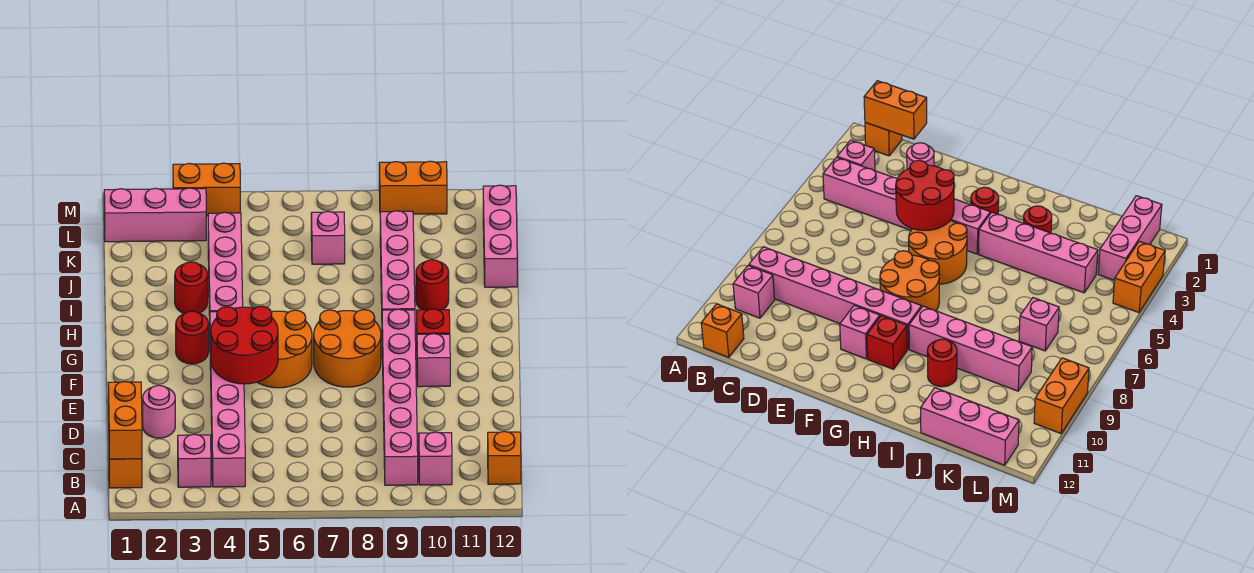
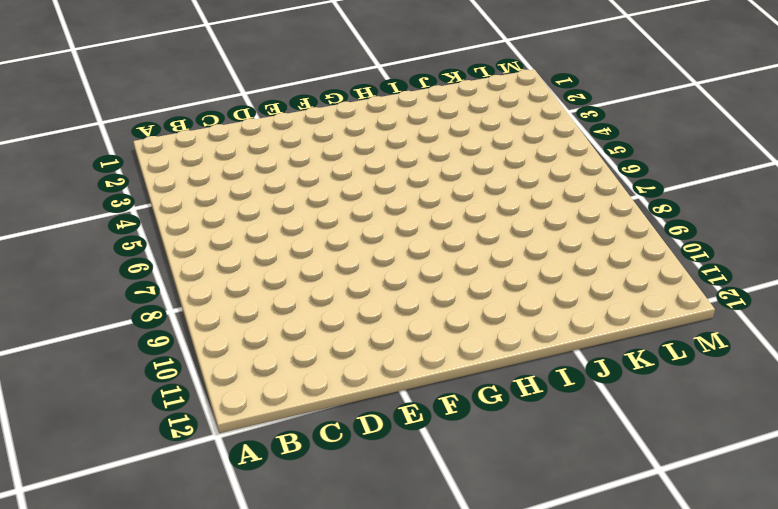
none -> orange brick B1 level 1
none -> pink brick B3 level 1
none -> pink brick B4:G4 level 1

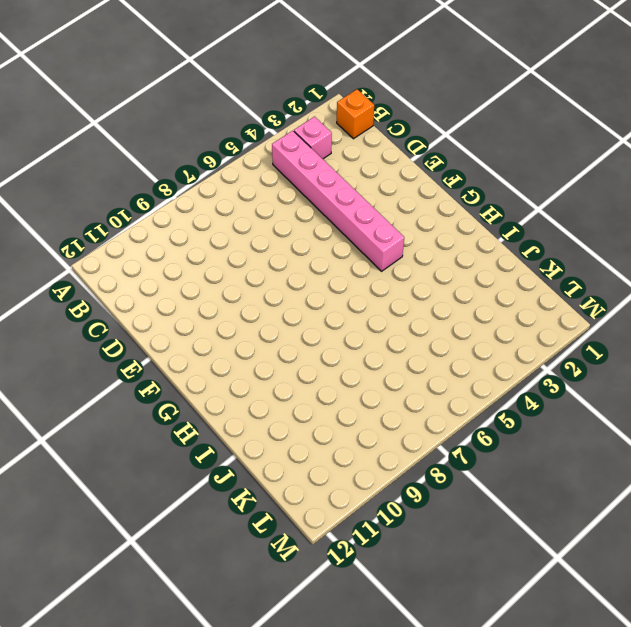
none -> pink brick B9:G9 level 1
none -> pink brick B10 level 1
none -> orange brick B12 level 1

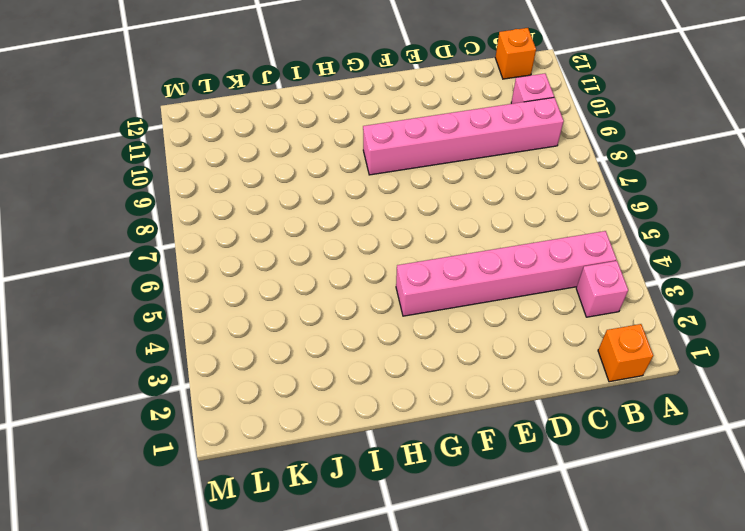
none -> pink round brick D2 level 1
none -> orange round brick F5:G6 level 1
none -> orange round brick F7:G8 level 1

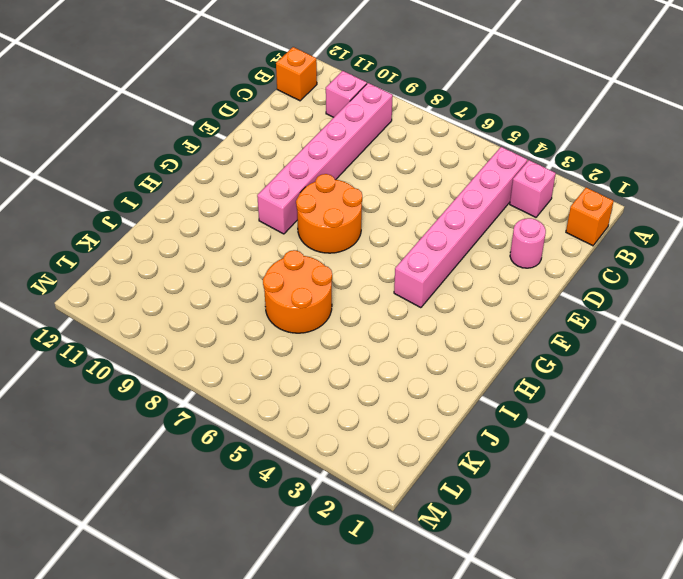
orange round brick I6:J7 level 1 -> orange round brick F5:G6 level 1
none -> pink brick F10 level 1
none -> red round brick G3 level 1
none -> red brick G10 level 1

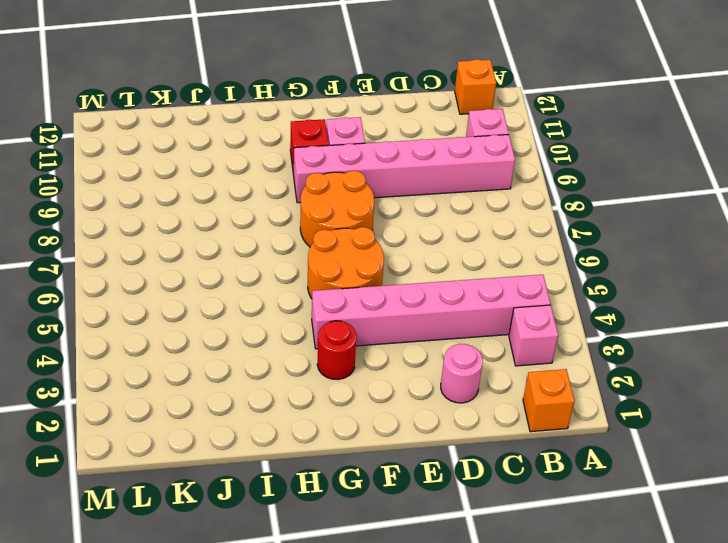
none -> pink brick H4:K4 level 1
none -> pink brick H9:K9 level 1
none -> red round brick I3 level 1

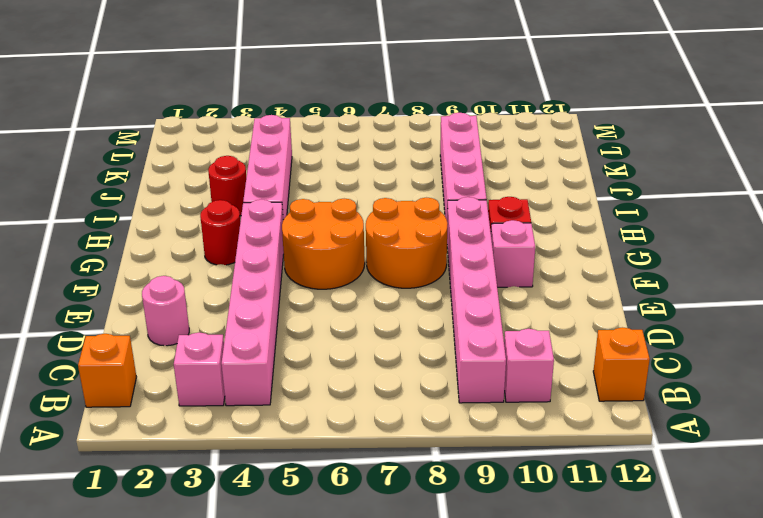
none -> red round brick I10 level 1
none -> pink brick J12:L12 level 1
none -> pink brick K7 level 1

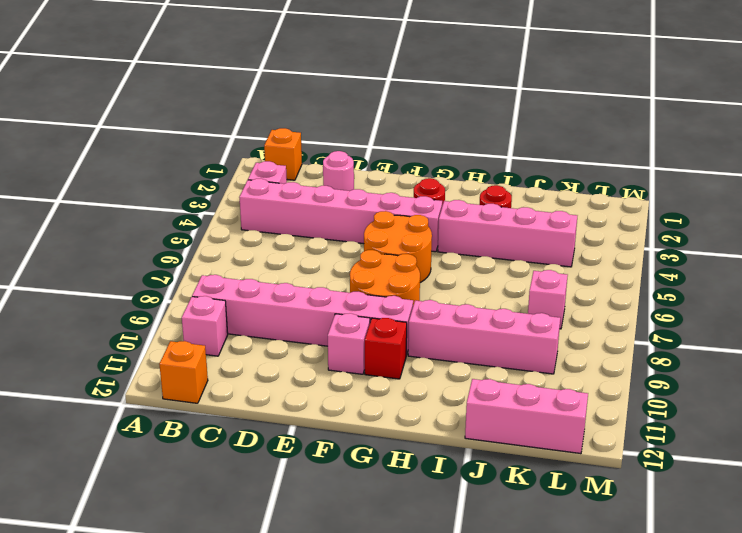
none -> red round brick I10 level 1
none -> pink brick L1:L3 level 1
none -> orange brick M3:M4 level 1

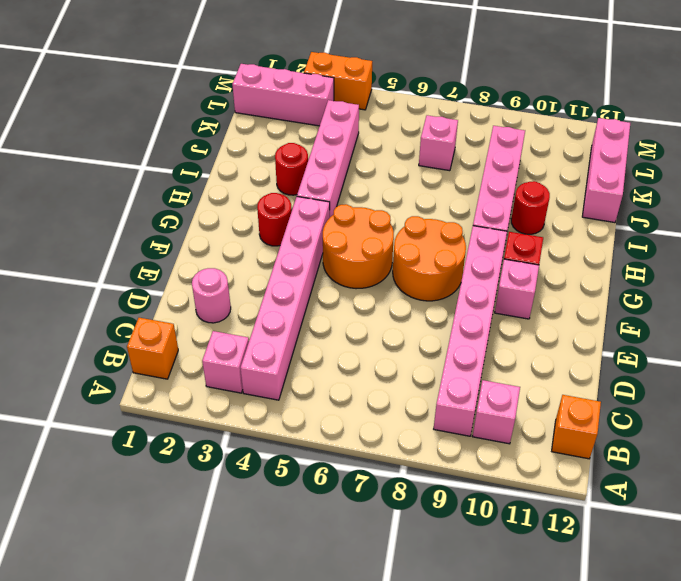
none -> orange brick M9:M10 level 1
none -> orange brick B1:C1 level 2
none -> red round brick E4:F5 level 2

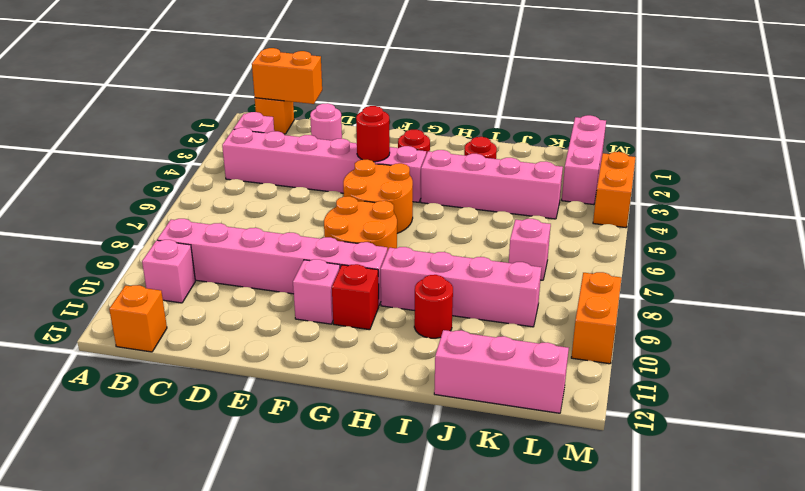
red round brick F4 level 2 -> red round brick E4:F5 level 2

